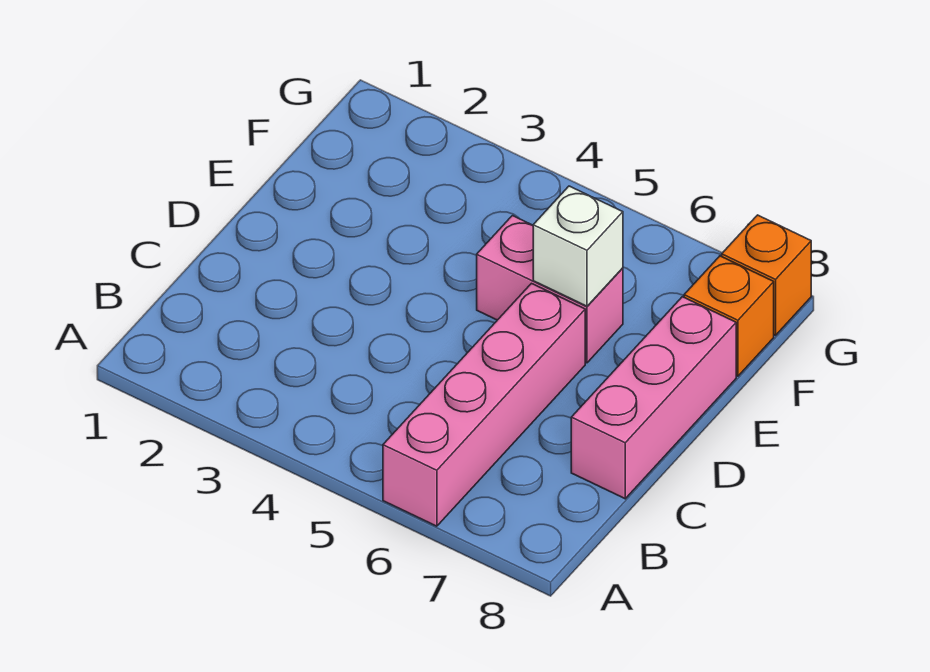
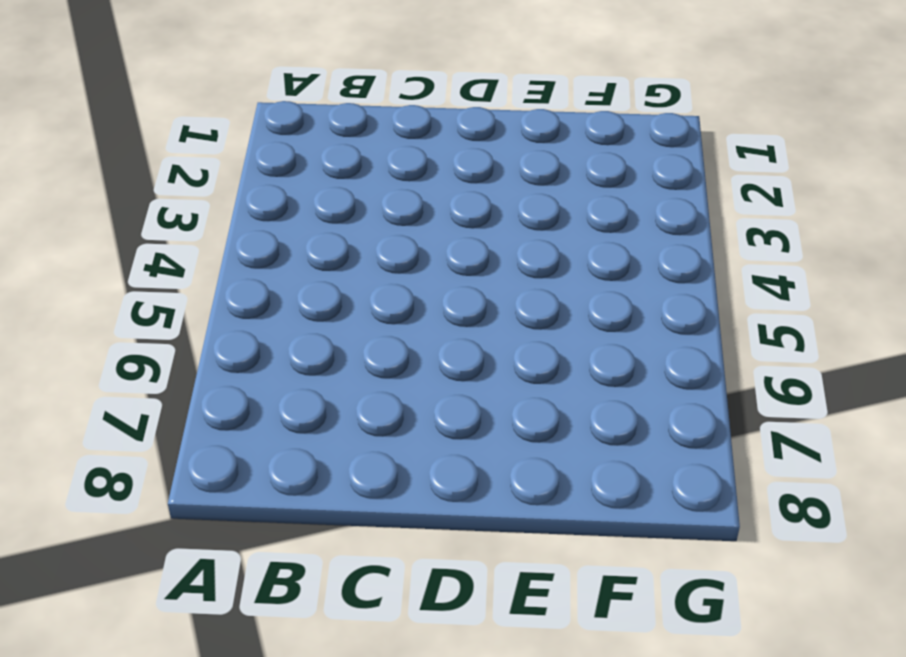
none -> pink brick A6:D6 level 1
none -> pink brick C8:E8 level 1

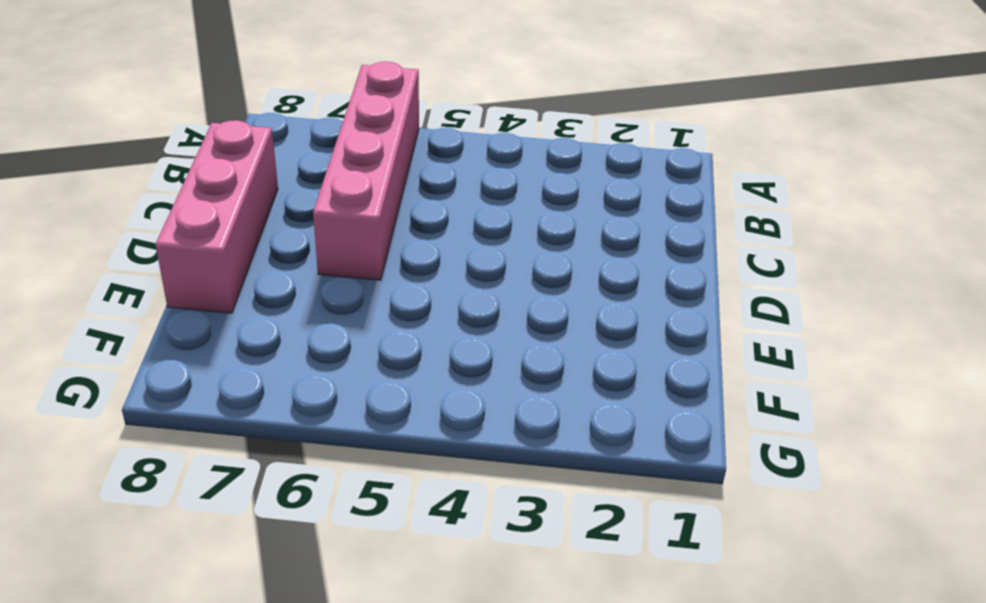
none -> pink brick E5:E6 level 1
none -> orange brick F8 level 1

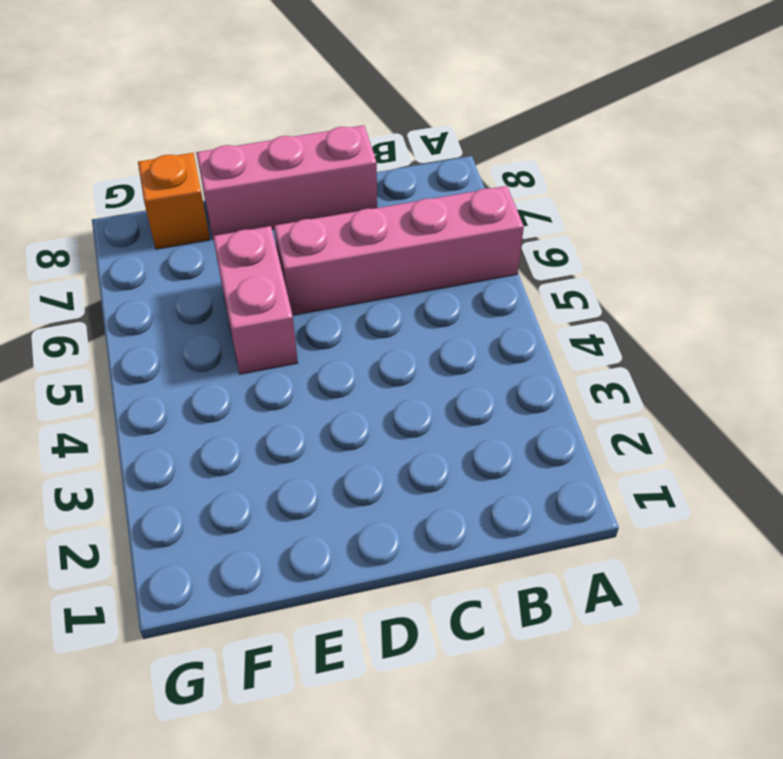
none -> orange brick G8 level 1
none -> white brick E6 level 2

